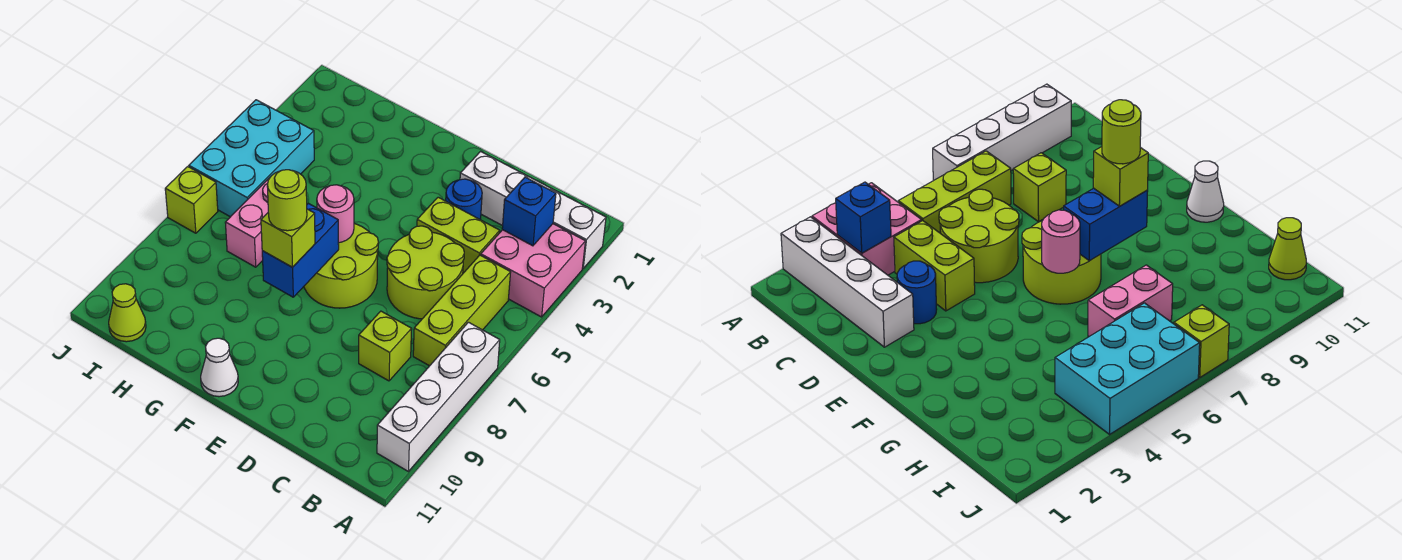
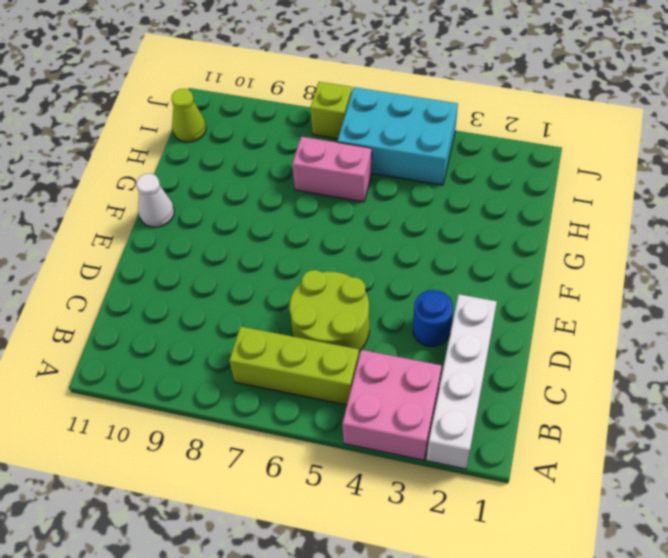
none -> white brick A7:A10 level 1
none -> lime brick C4:D4 level 1
none -> lime brick C8 level 1

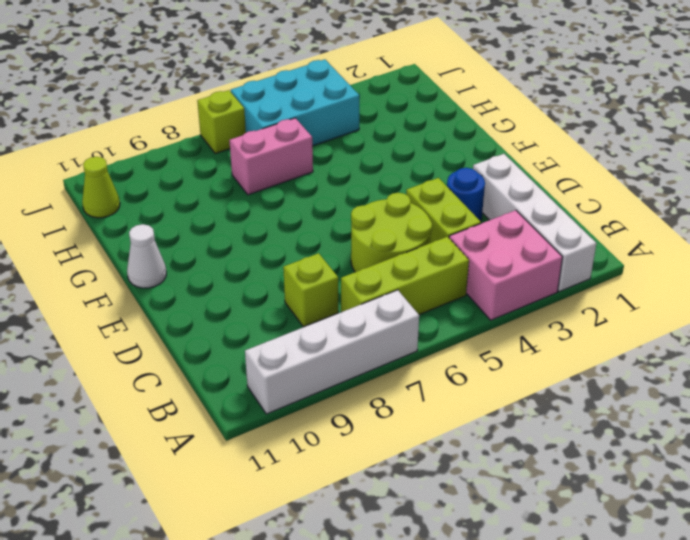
none -> lime round brick E6:F7 level 1
none -> blue brick B3 level 2
none -> pink round brick F6 level 2

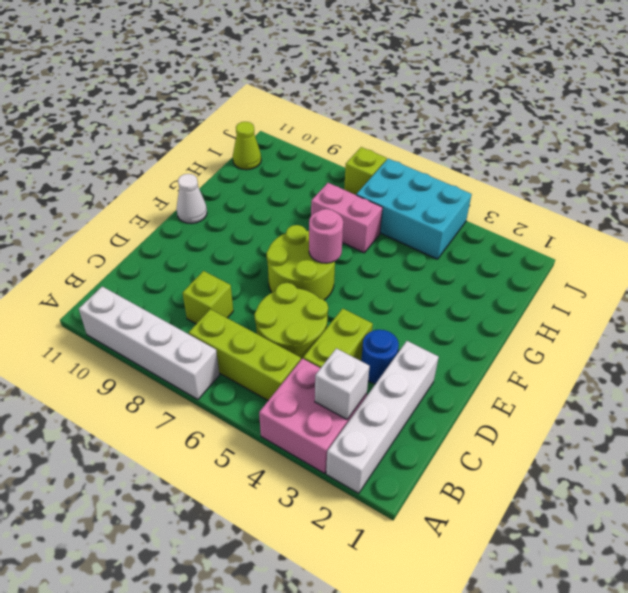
white brick B3 level 2 -> blue brick B3 level 2
none -> blue brick F7:F8 level 2
none -> lime brick F8 level 3
none -> lime round brick F8 level 4

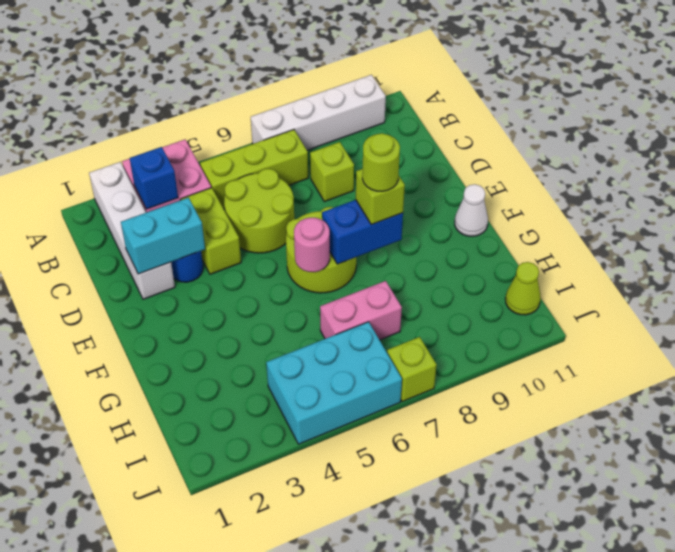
cyan brick D2:D3 level 2 -> none

